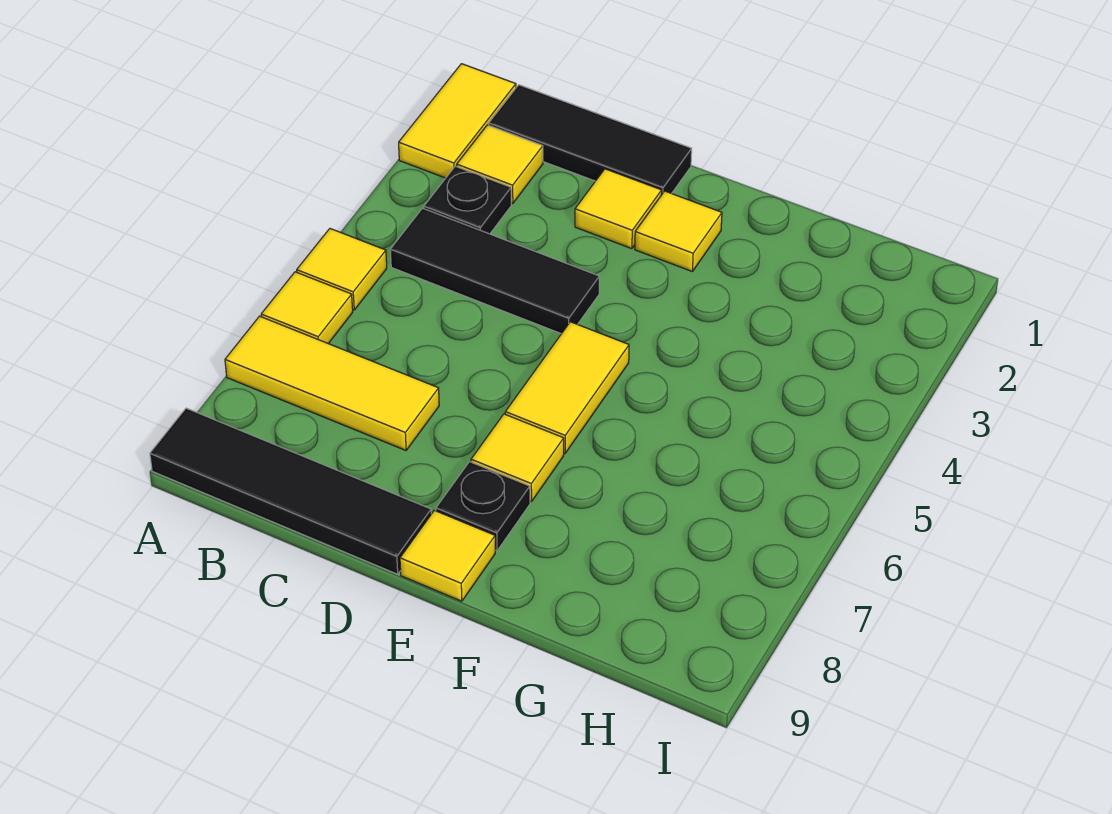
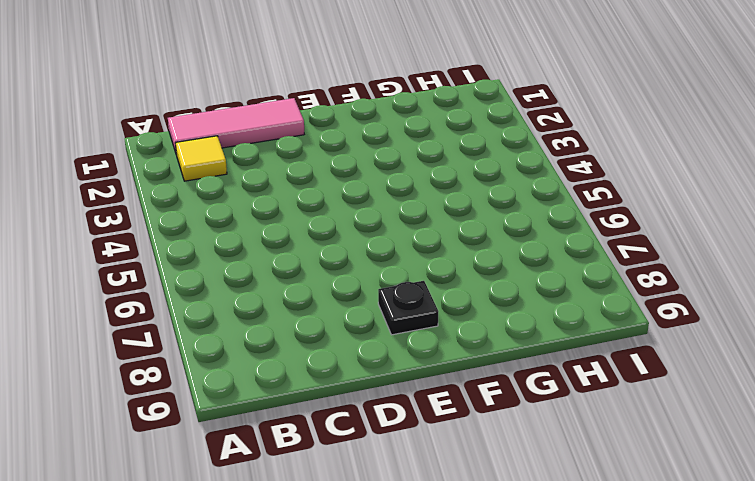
pink tile B1:D1 level 1 -> black tile B1:D1 level 1
none -> yellow tile A1:A2 level 1
none -> yellow tile A5 level 1
none -> yellow tile A6 level 1

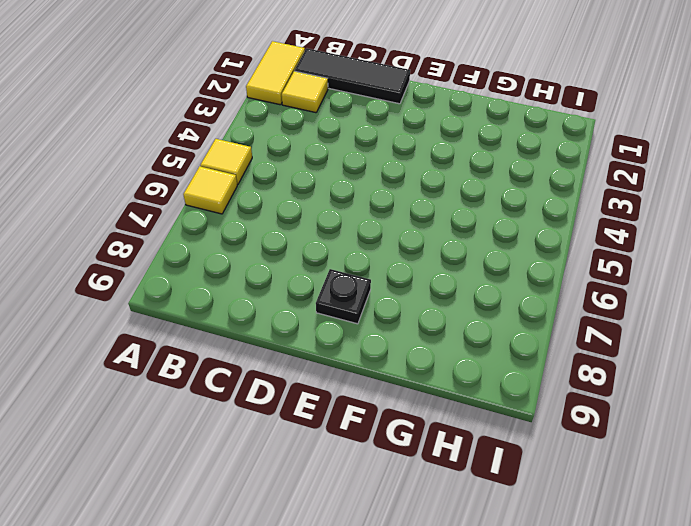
none -> yellow tile A7:C7 level 1
none -> black tile A9:D9 level 1
none -> black plate B3 level 1

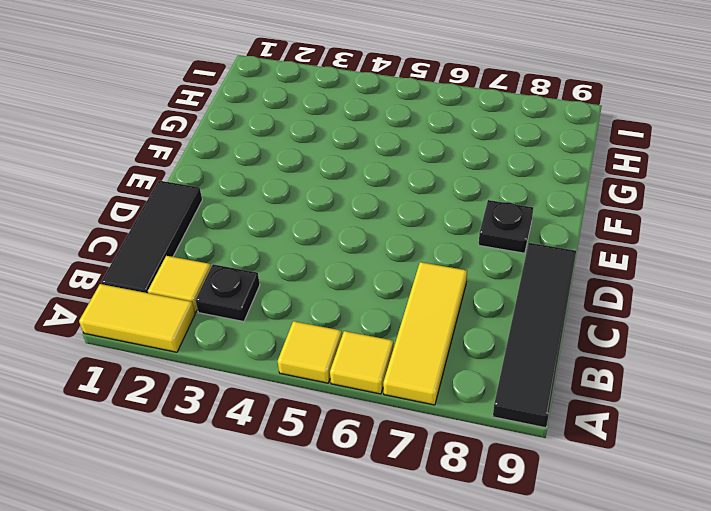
none -> black tile B4:D4 level 1
none -> yellow tile D2 level 1
none -> yellow tile E2 level 1

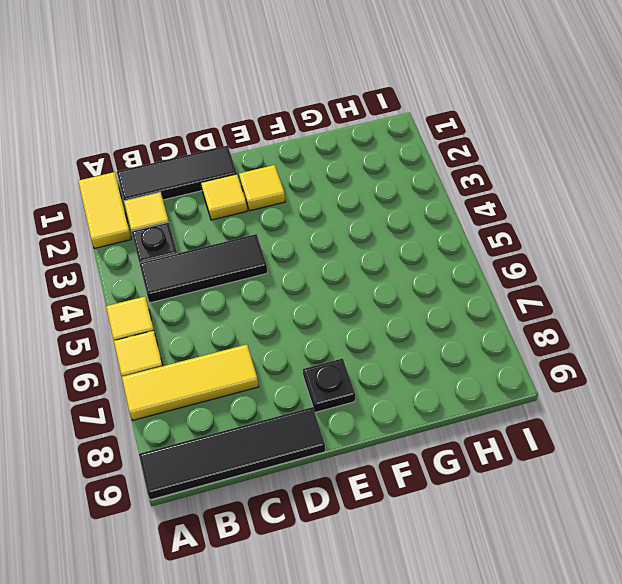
none -> yellow tile E5:E6 level 1
none -> yellow tile E7 level 1
none -> yellow tile E9 level 1

